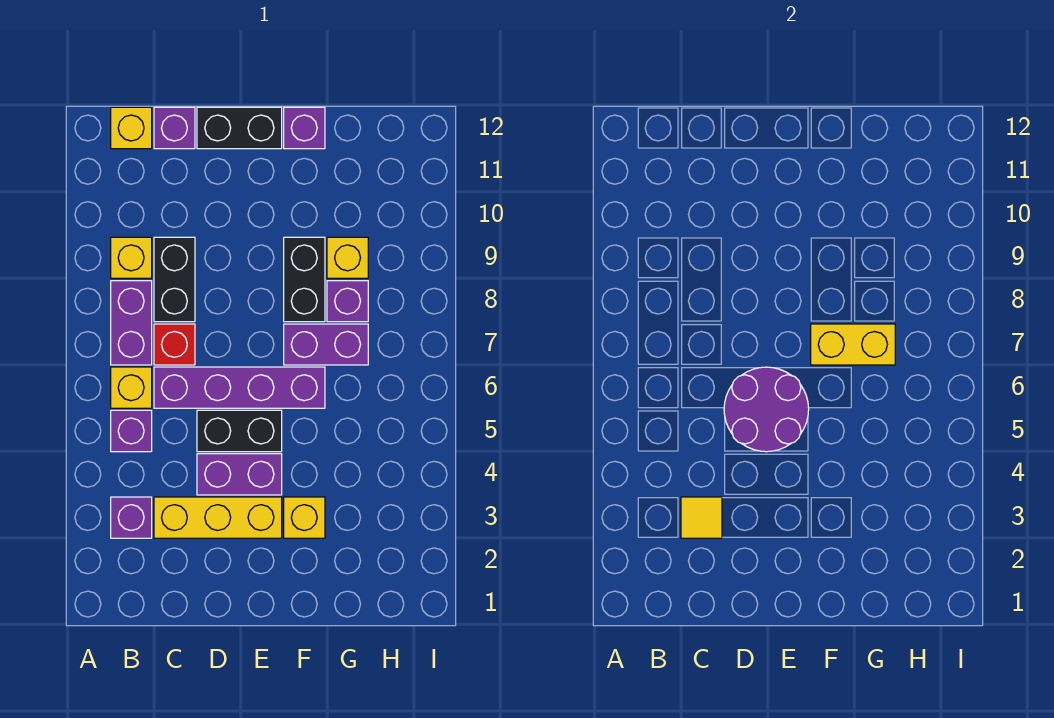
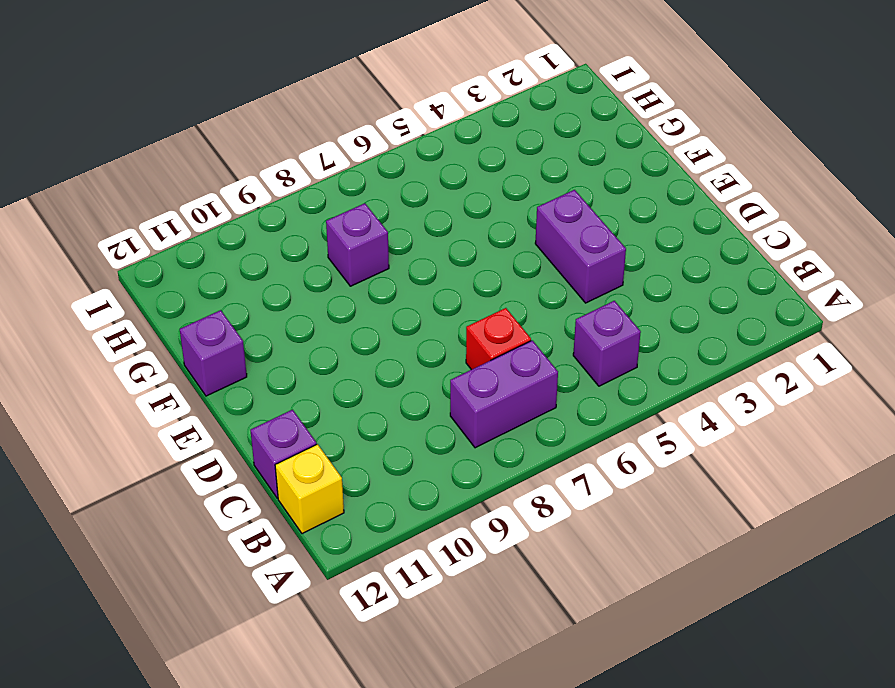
none -> purple brick B3 level 1
none -> yellow brick B6 level 1
none -> yellow brick B9 level 1

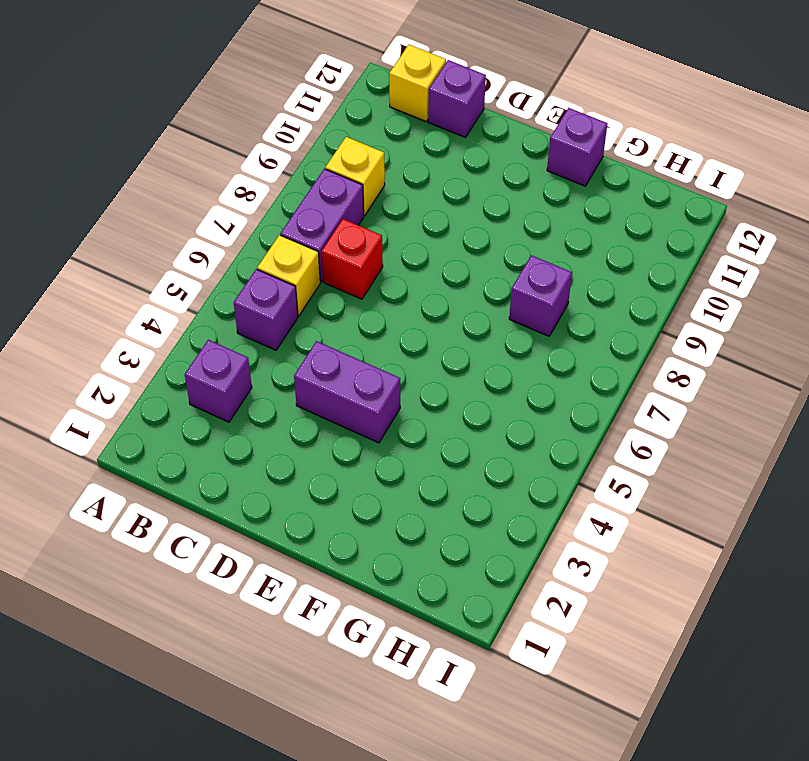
none -> yellow brick C3:E3 level 1
none -> purple brick C6:F6 level 1
none -> black brick C8:C9 level 1

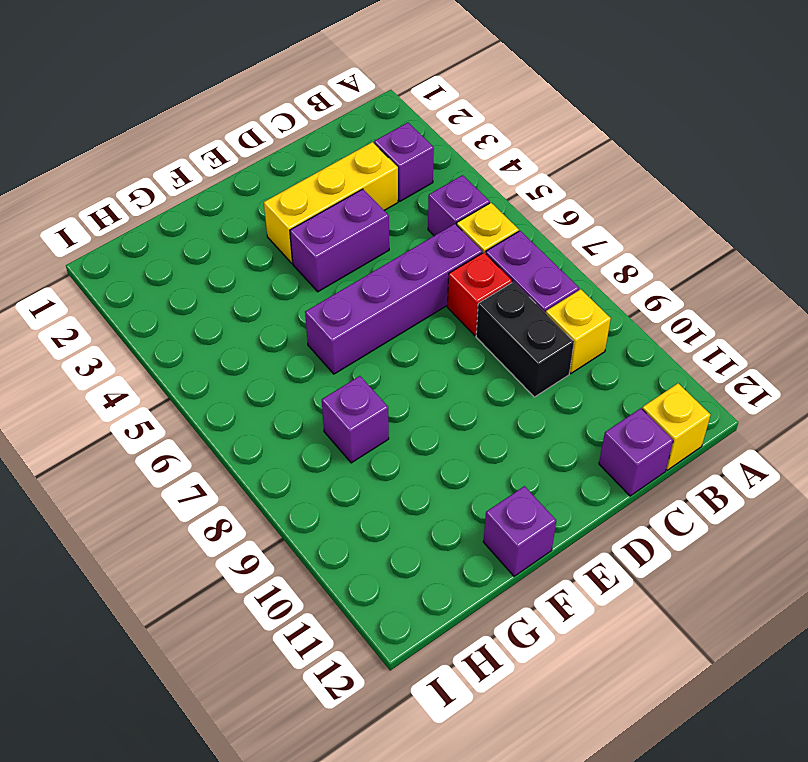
none -> black brick D5:E5 level 1
none -> black brick D12:E12 level 1
none -> yellow brick F3 level 1

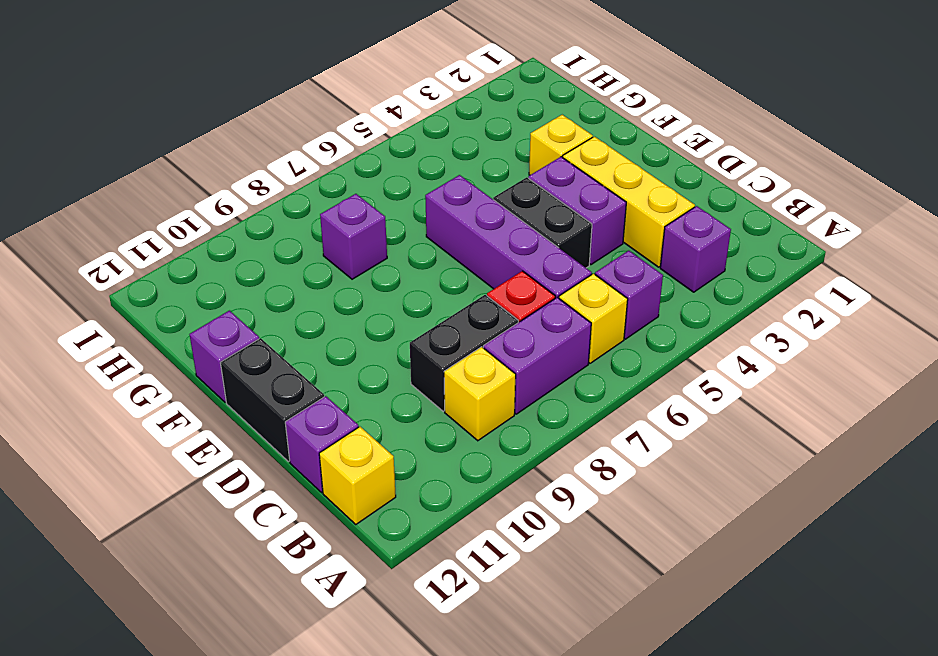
none -> purple brick F7:G7 level 1
none -> black brick F8:F9 level 1
none -> yellow brick G9 level 1

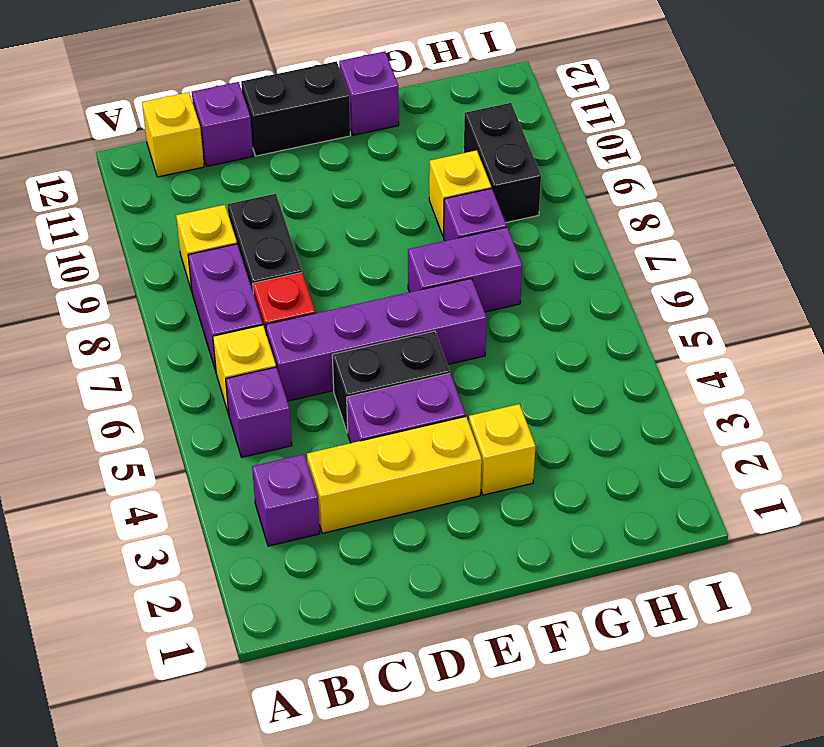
black brick H9:H10 level 1 -> black brick F8:F9 level 1
none -> yellow tile C3 level 2
none -> purple round brick D5:E6 level 2
none -> yellow brick F7:G7 level 2

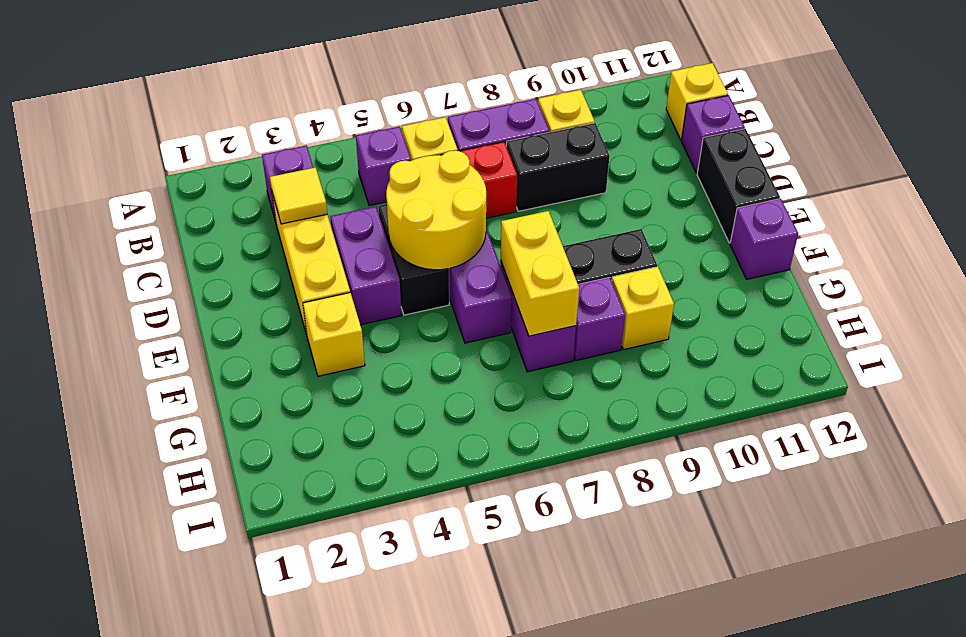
yellow round brick D5:E6 level 2 -> purple round brick D5:E6 level 2

